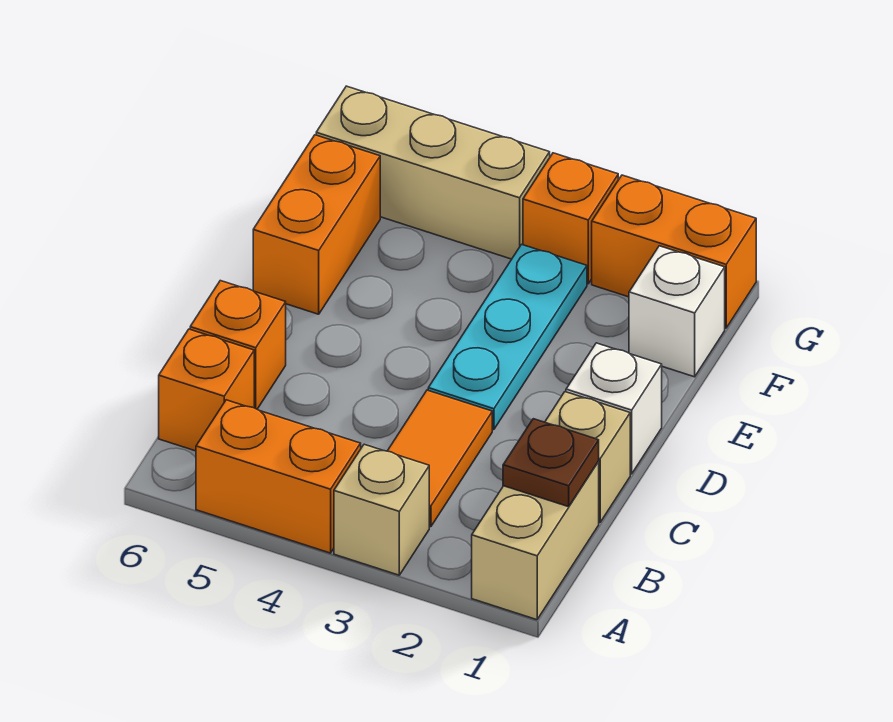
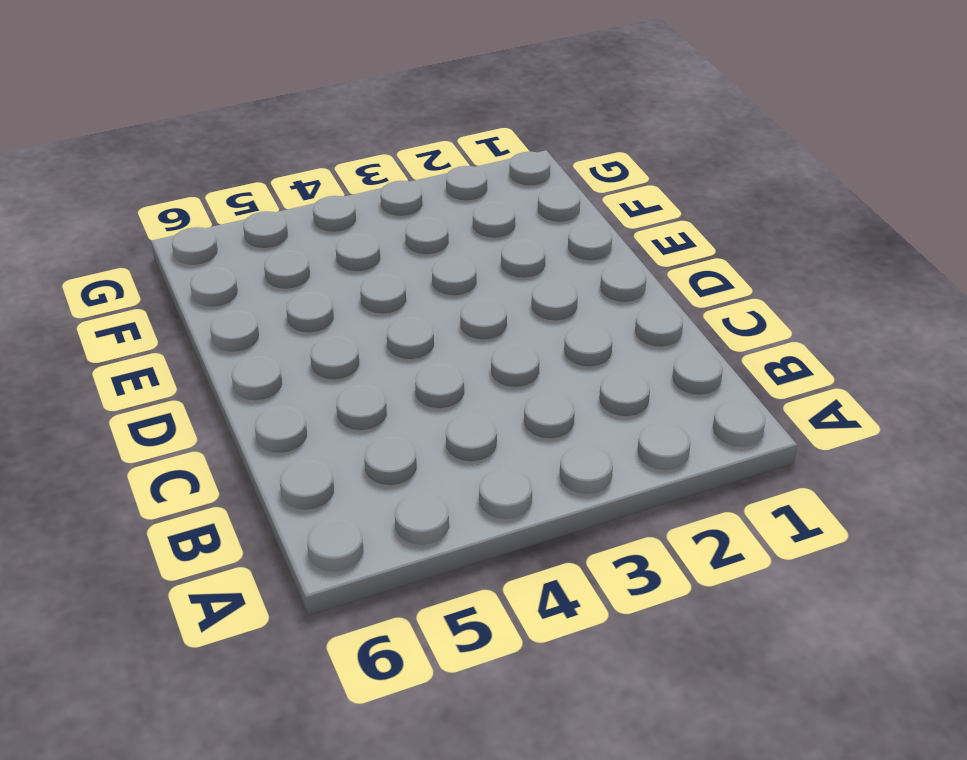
none -> tan brick A1:B1 level 1
none -> tan brick A3 level 1
none -> orange brick A4:A5 level 1

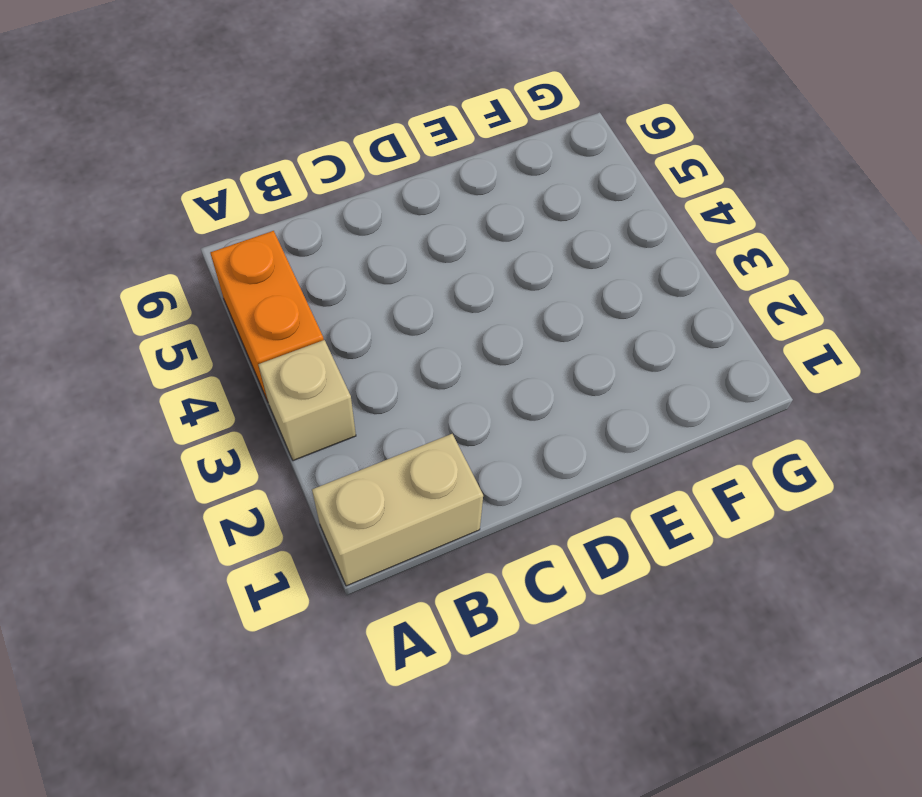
none -> orange tile B3:C3 level 1
none -> orange brick B6 level 1
none -> tan brick C1 level 1

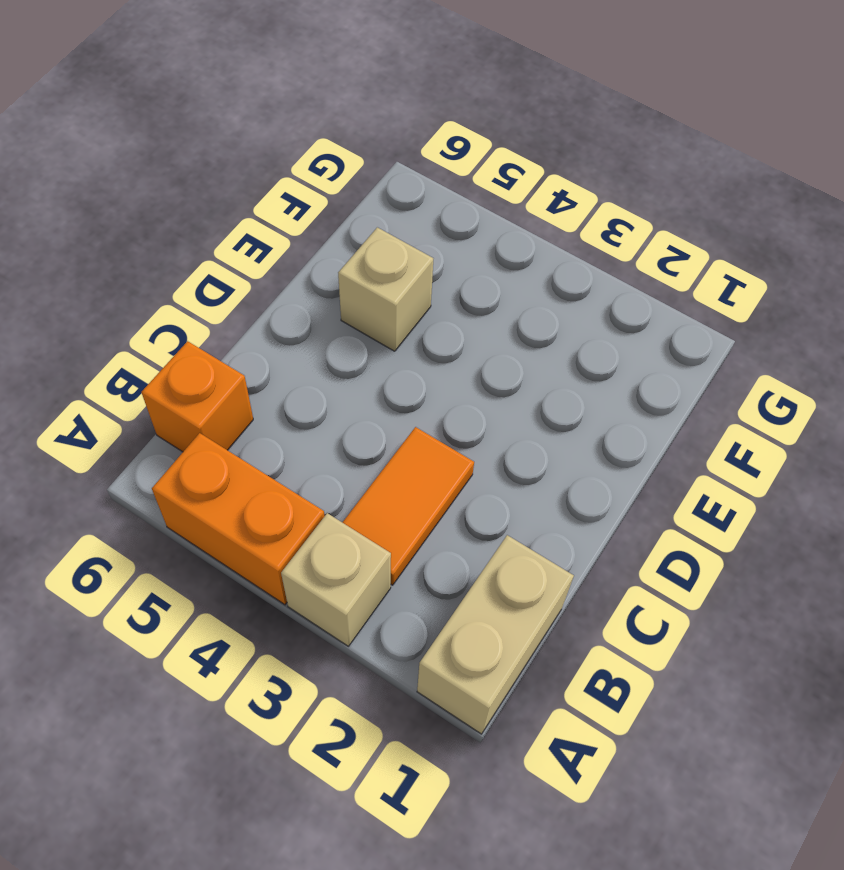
tan brick E5 level 1 -> tan brick C1 level 1
none -> orange brick C6 level 1
none -> white brick D1 level 1
none -> cyan plate D3:F3 level 1

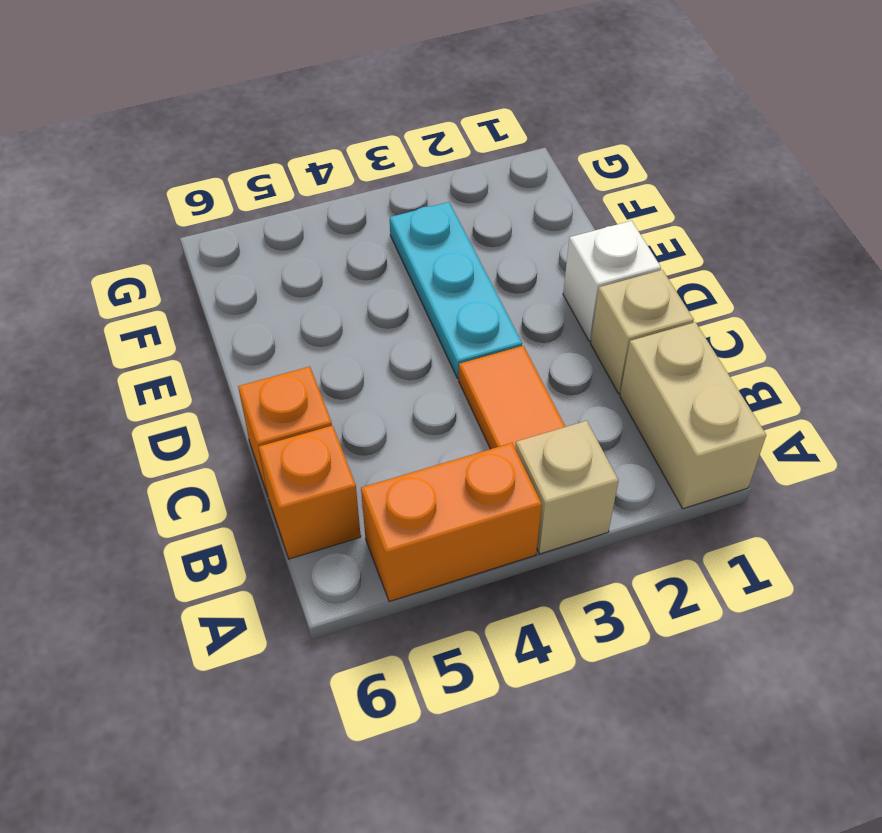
none -> orange brick E6:F6 level 1
none -> white brick F1 level 1
none -> orange brick G1:G2 level 1

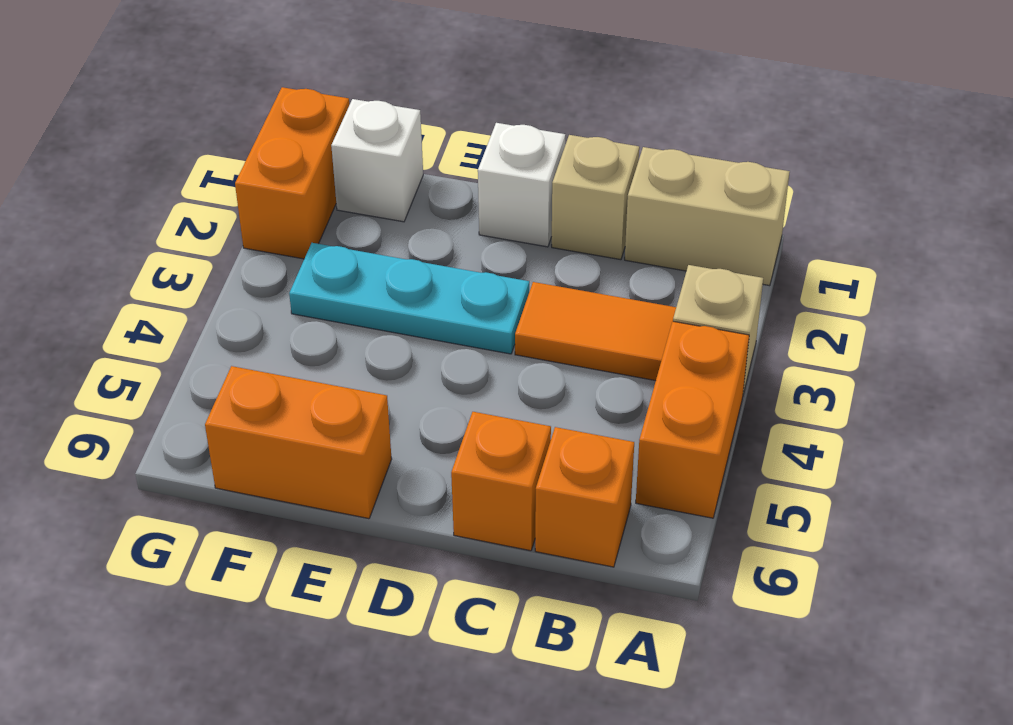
none -> orange brick G3 level 1
none -> tan brick G4:G6 level 1
none -> brown plate B1 level 2

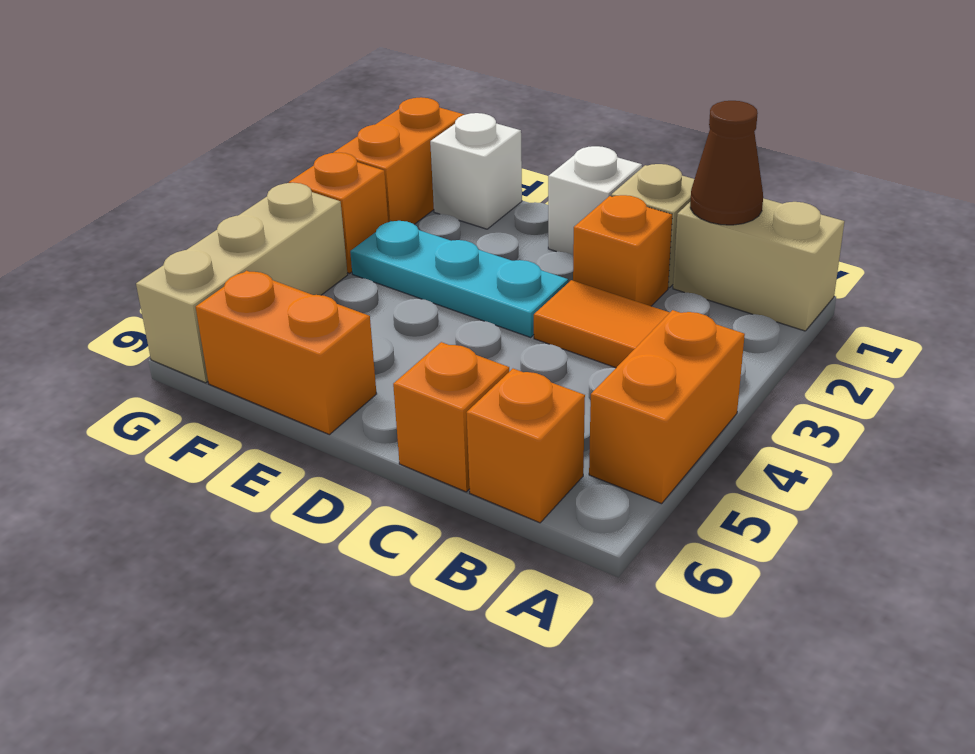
brown cone B1 level 2 -> brown plate B1 level 2
orange brick C2 level 1 -> none
none -> tan brick A3 level 1

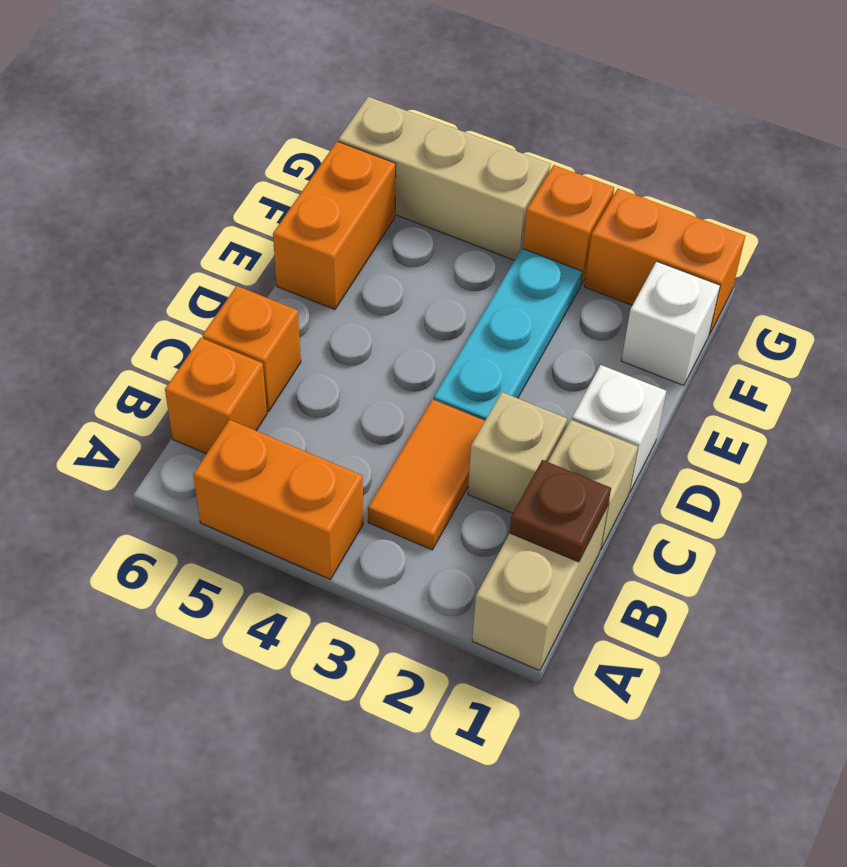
tan brick C2 level 1 -> tan brick A3 level 1

